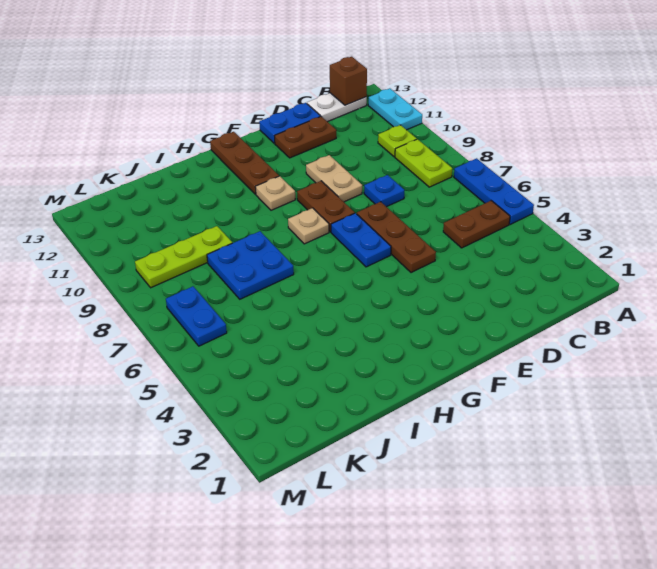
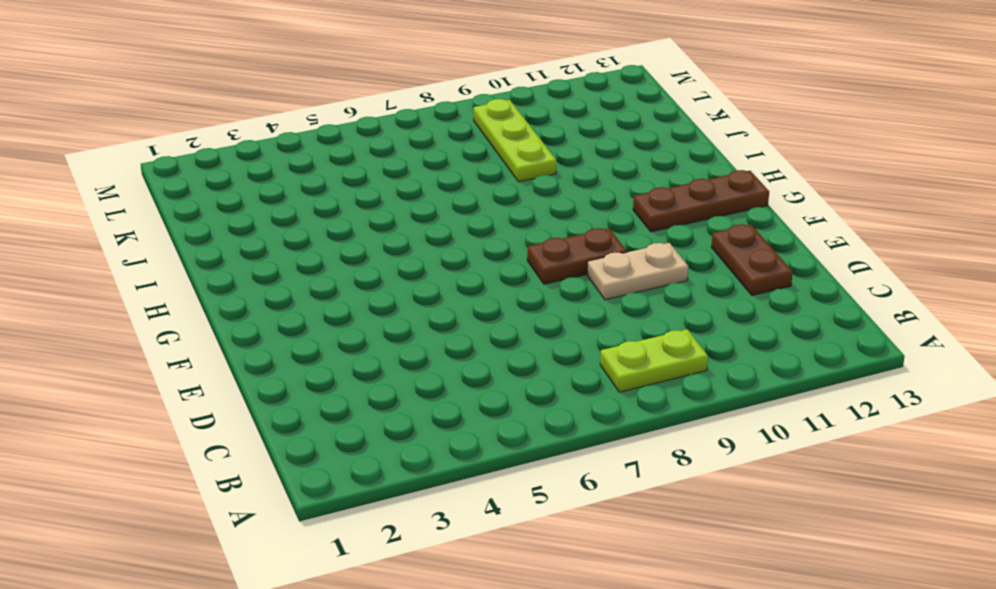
none -> blue plate A5:A7 level 1
none -> cyan plate A11:A12 level 1
none -> brown plate B5:C5 level 1

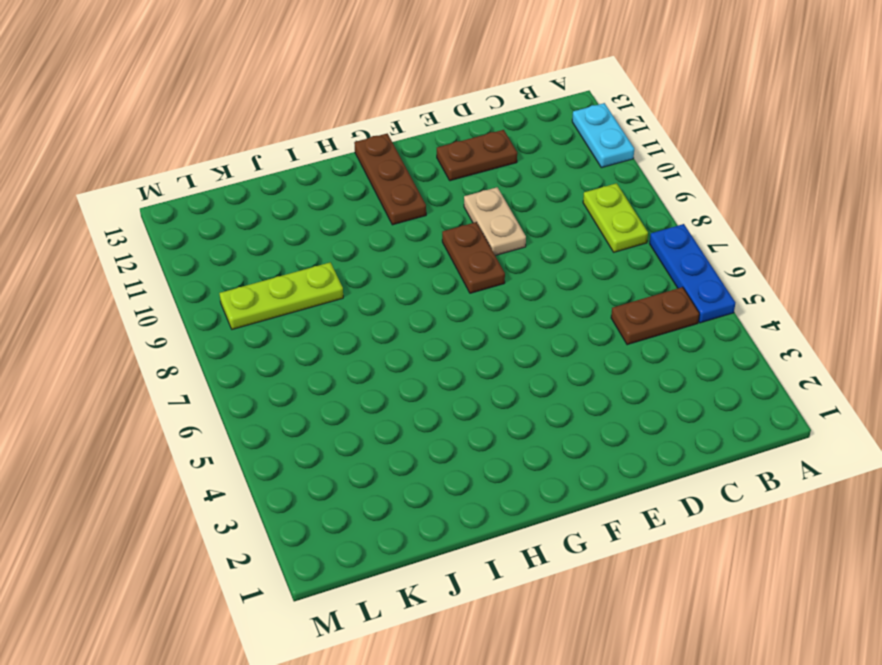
none -> lime plate B10 level 1
none -> white plate B13:C13 level 1
none -> blue plate D8 level 1

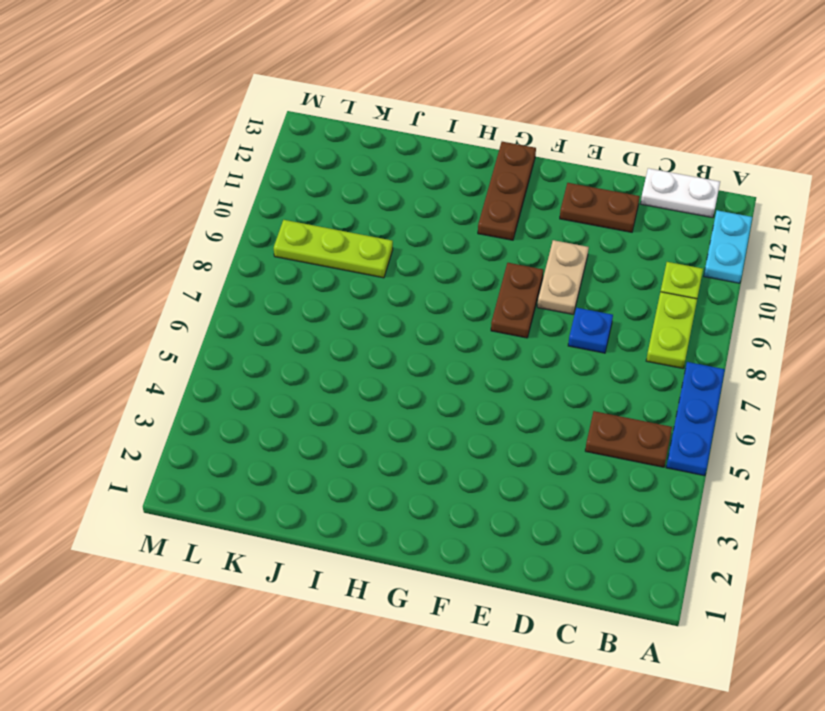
none -> blue plate D13:E13 level 1
none -> brown plate E5:E7 level 1
none -> blue plate F6:F7 level 1

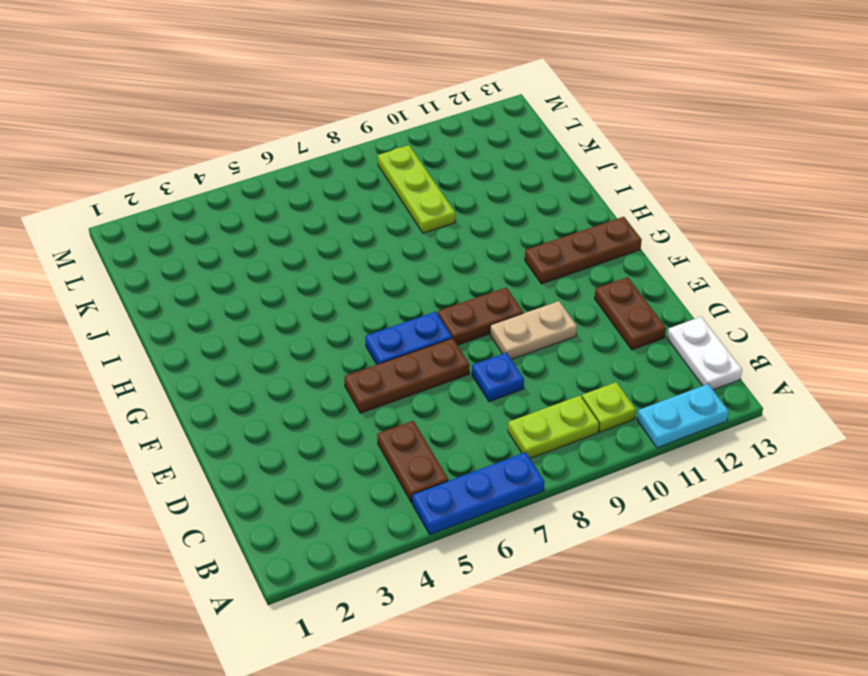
none -> blue plate D13:E13 level 1
none -> tan plate G8 level 1
none -> tan plate G10 level 1

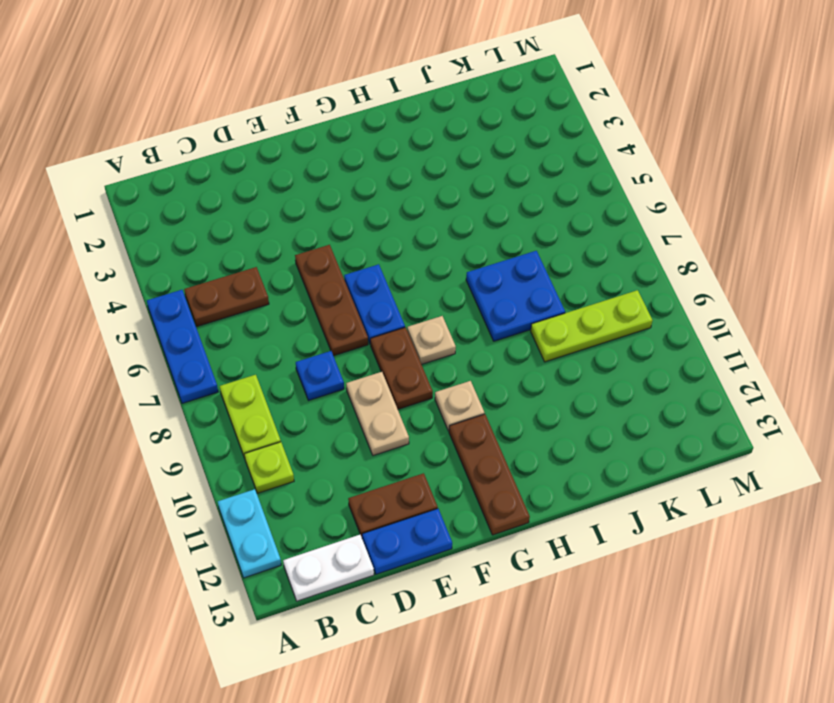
none -> blue plate L6:L7 level 1
none -> brown brick B13 level 2

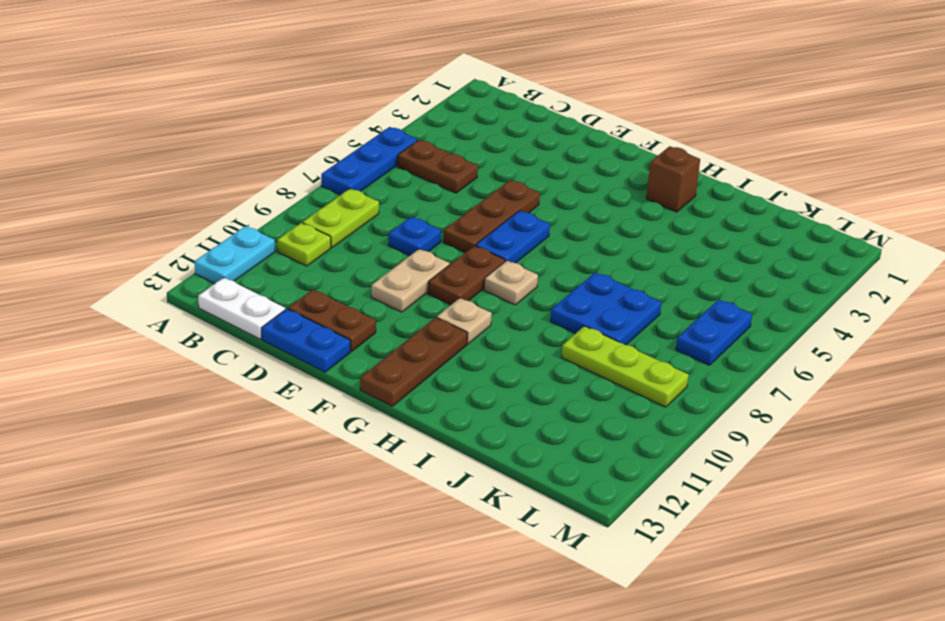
brown brick H2 level 1 -> brown brick B13 level 2

